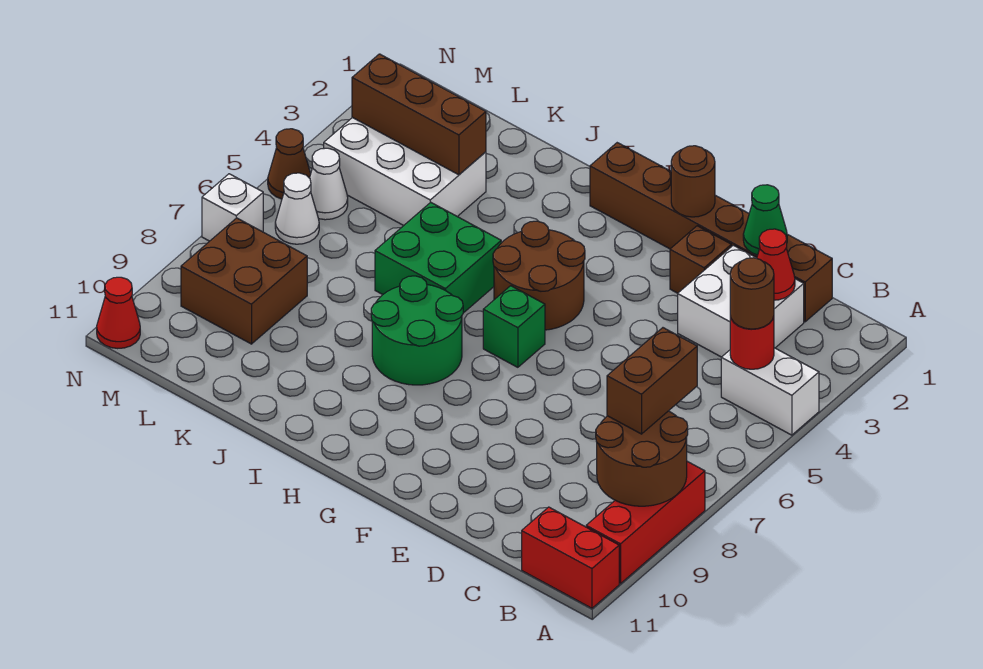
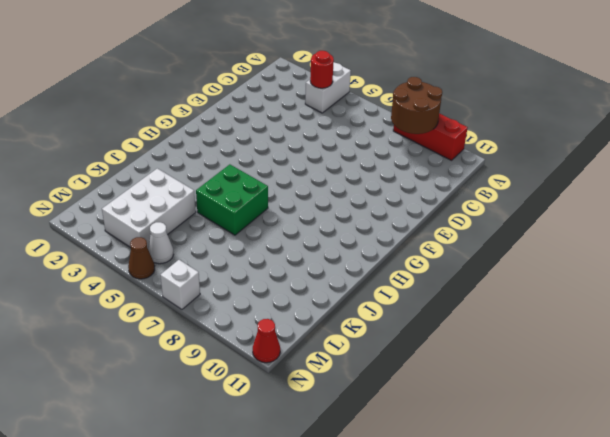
none -> red brick A11:B11 level 1
none -> brown brick C1:H1 level 1
none -> white brick C2:D3 level 1

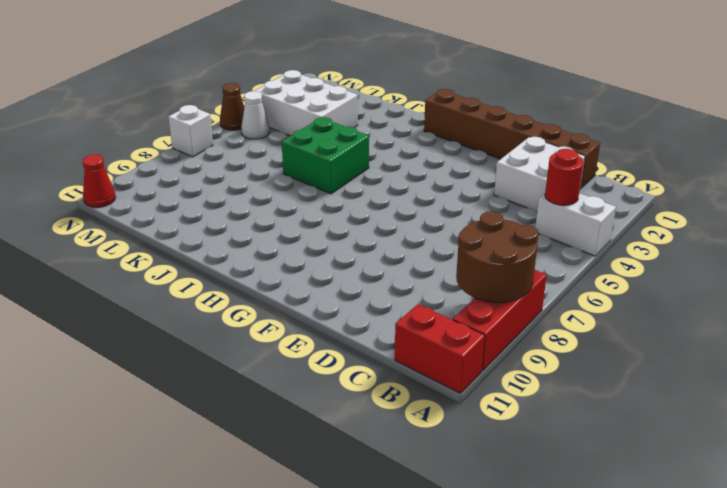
none -> brown brick E2 level 1
none -> brown round brick G4:H5 level 1
none -> green brick G6 level 1

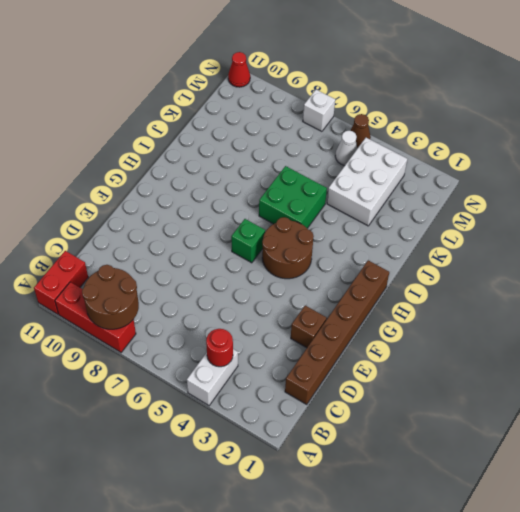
none -> white brick C2:D3 level 1
none -> green round brick H7:I8 level 1
none -> brown brick L8:M9 level 1

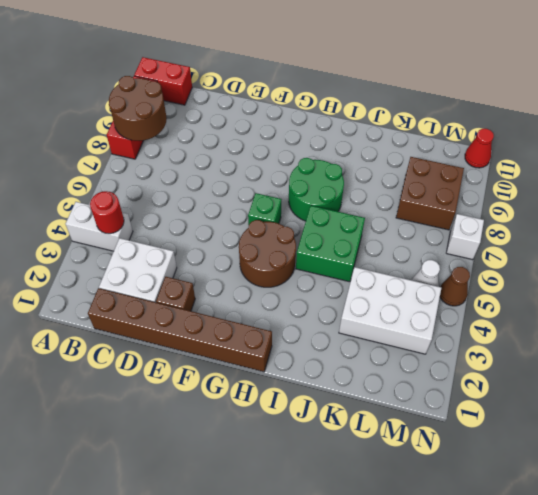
none -> white cone M6 level 1
none -> red cone C2 level 2
none -> green cone D1 level 2

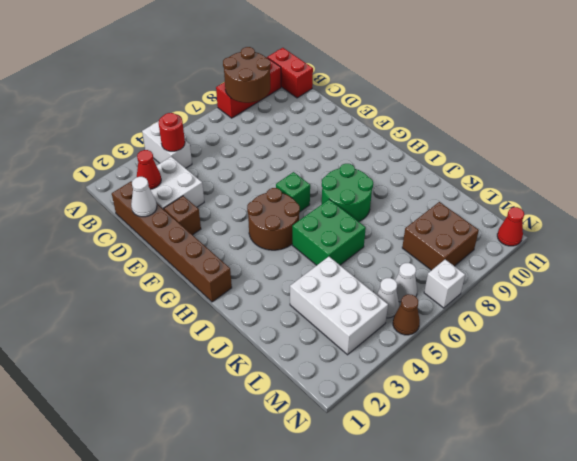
white cone D1 level 2 -> green cone D1 level 2
none -> brown round brick F1 level 2
none -> brown brick K3:M3 level 2
none -> brown round brick B4 level 3

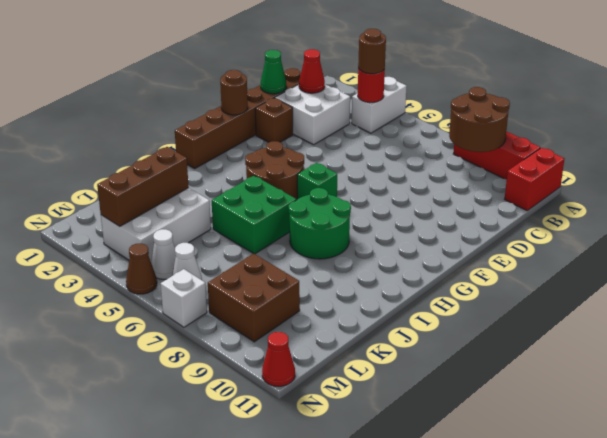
none -> brown brick B7:B8 level 3

